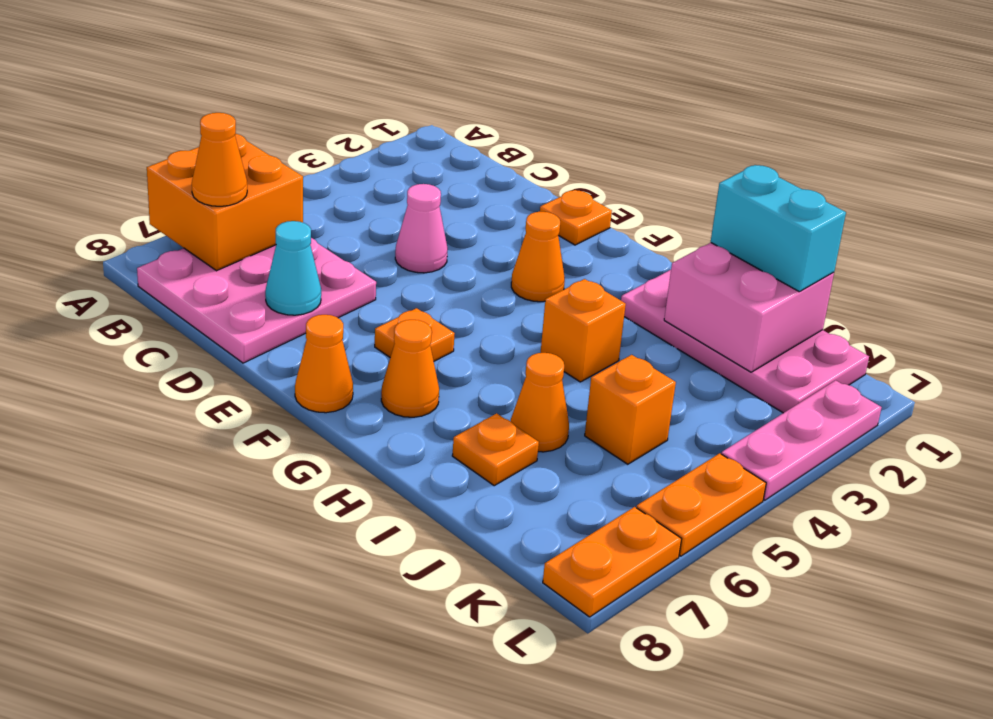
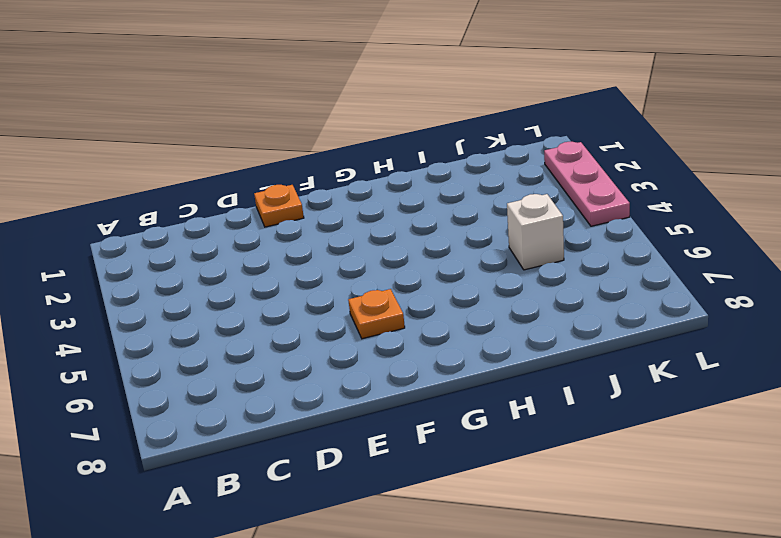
white brick J5 level 1 -> orange brick J5 level 1
none -> pink plate B6:D8 level 1
none -> pink cone D4 level 1
none -> orange cone F3 level 1

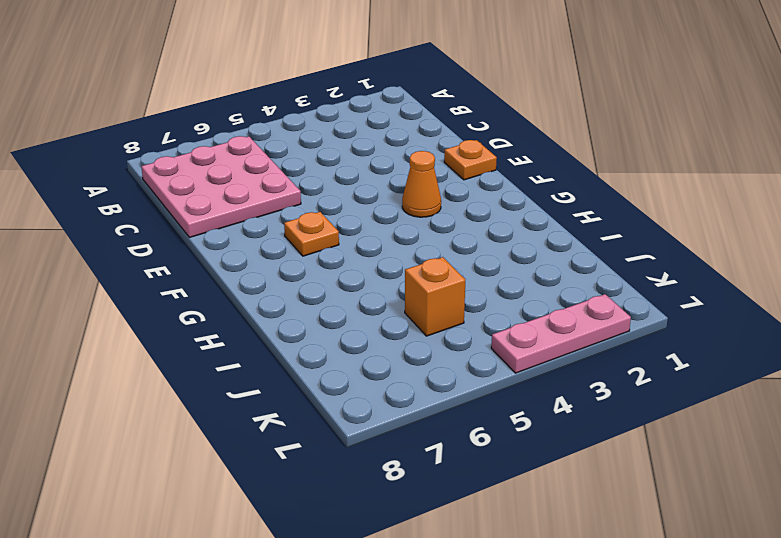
none -> pink cone D4 level 1
none -> orange cone F8 level 1
none -> orange cone G7 level 1

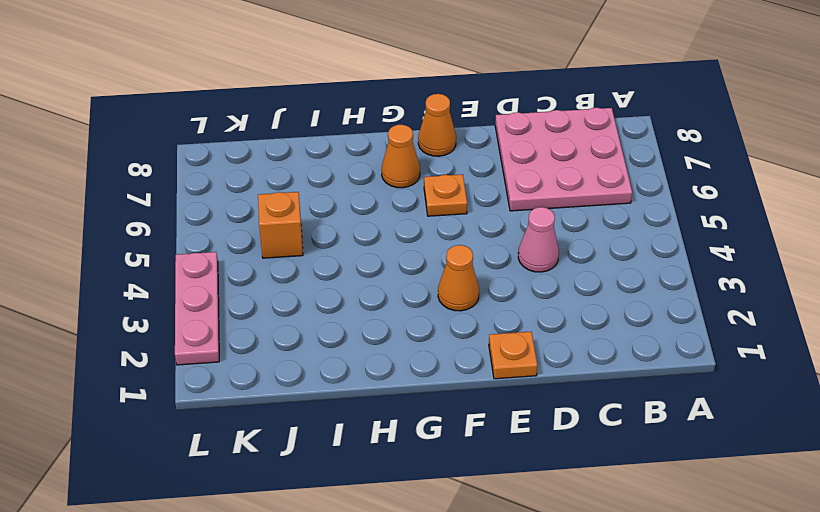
none -> pink plate H1:K2 level 1
none -> orange brick H4 level 1
none -> orange cone I6 level 1

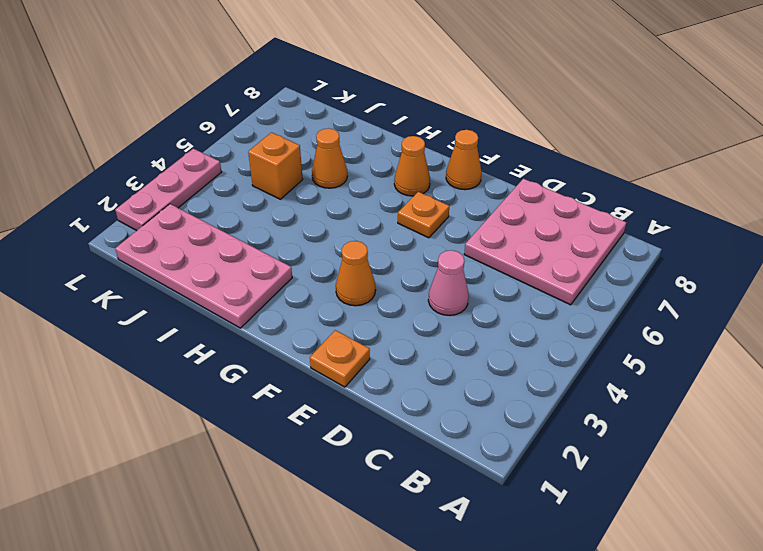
none -> orange brick H4 level 1
none -> orange plate I7 level 1
none -> orange plate L5:L6 level 1

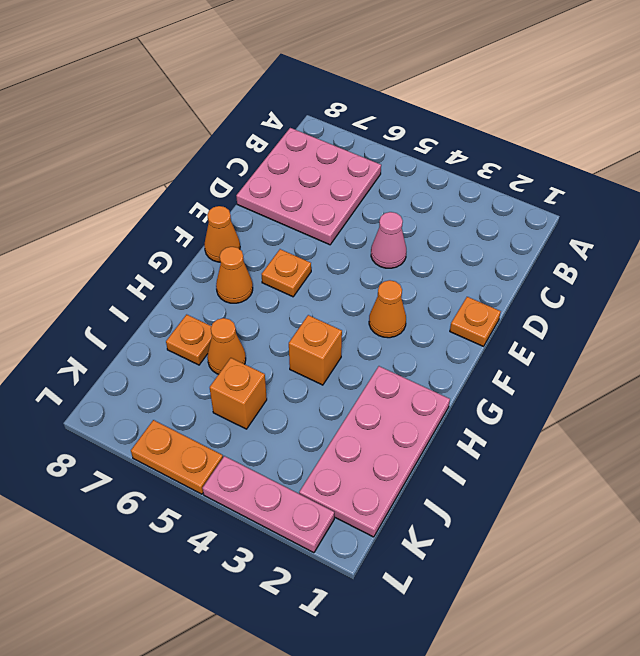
none -> orange plate L7:L8 level 1
none -> orange brick A6:B7 level 2
none -> cyan cone D7 level 2

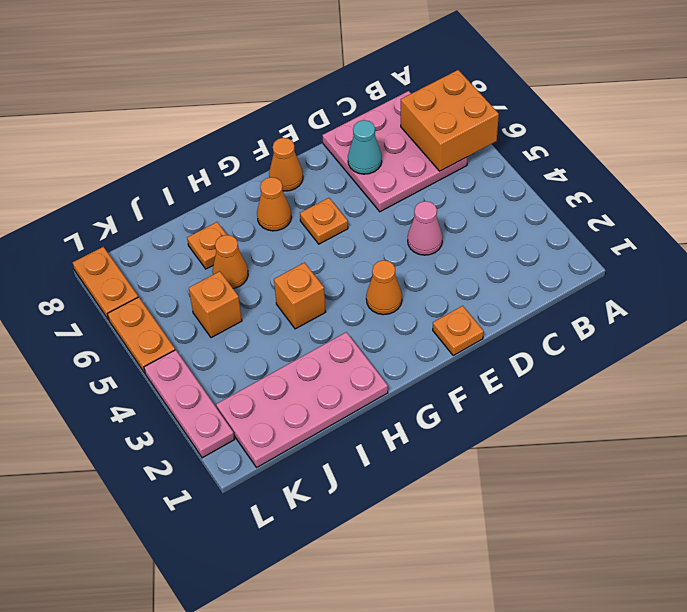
none -> pink brick I1:J2 level 2
none -> orange cone B7 level 3
none -> cyan brick I1:J1 level 3

